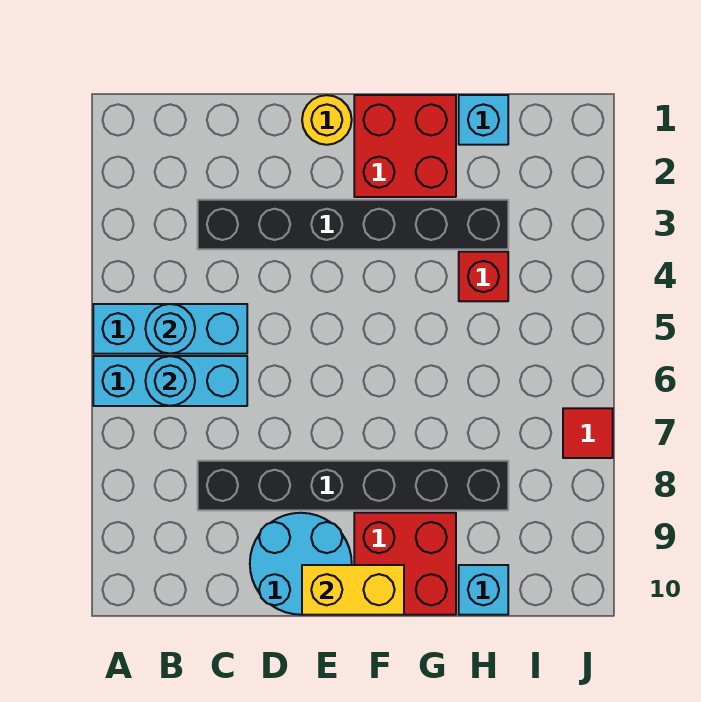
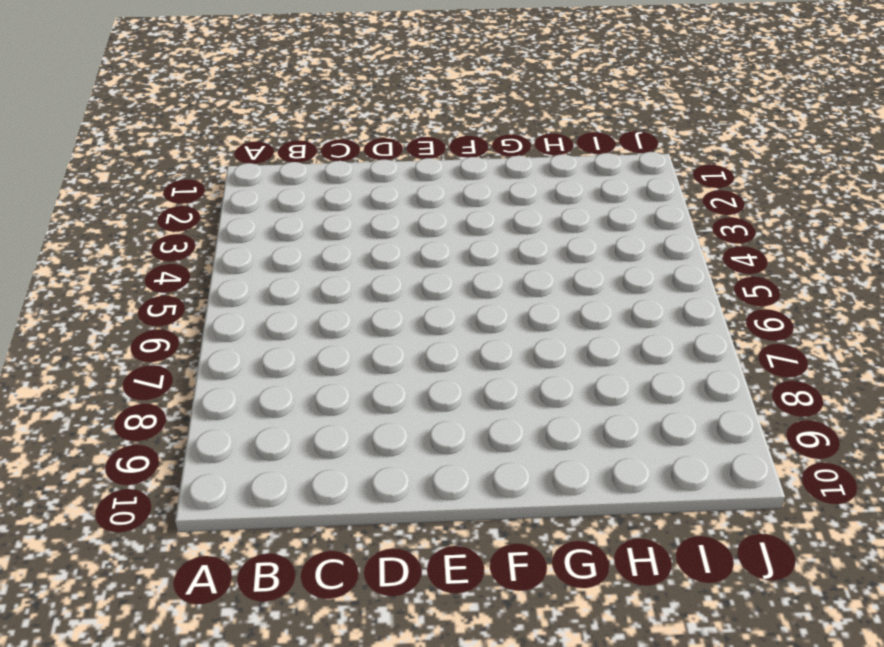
none -> cyan brick A5:C5 level 1
none -> cyan brick A6:C6 level 1
none -> black brick C3:H3 level 1

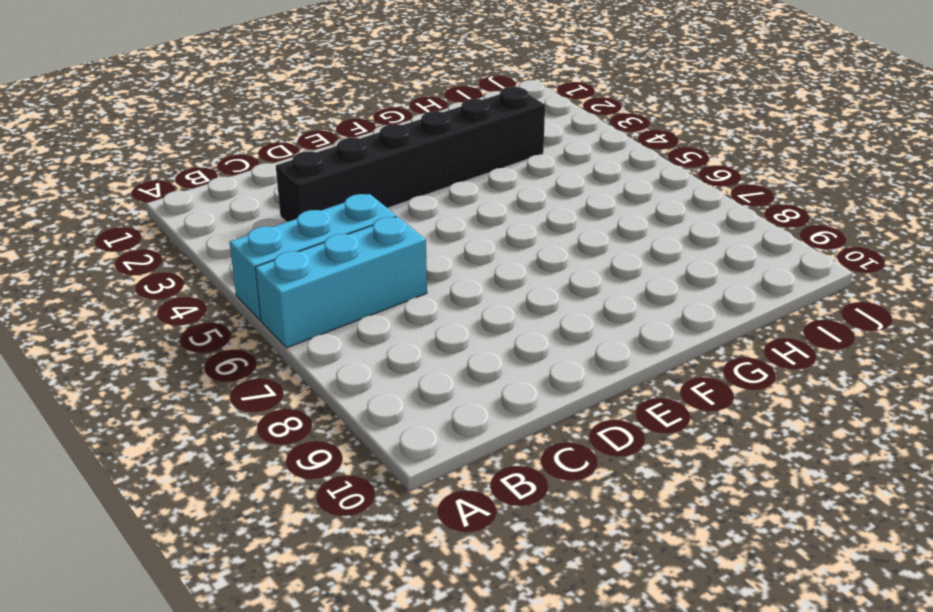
none -> black brick C8:H8 level 1
none -> cyan round brick D9:E10 level 1
none -> yellow round brick E1 level 1

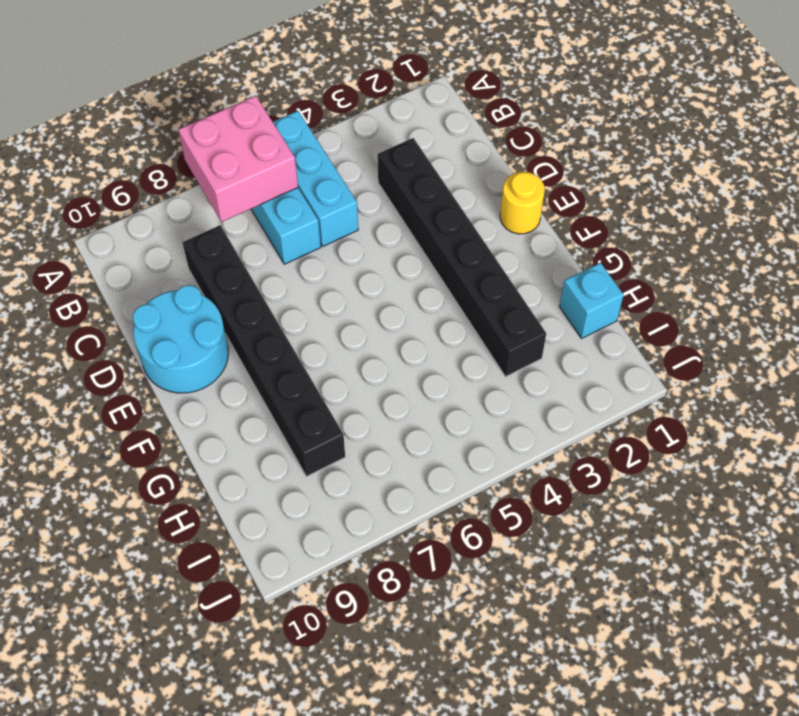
pink brick A6:B7 level 2 -> cyan round brick B6 level 2
none -> red brick F1:G2 level 1
none -> red brick F9:G10 level 1
none -> red brick H4 level 1

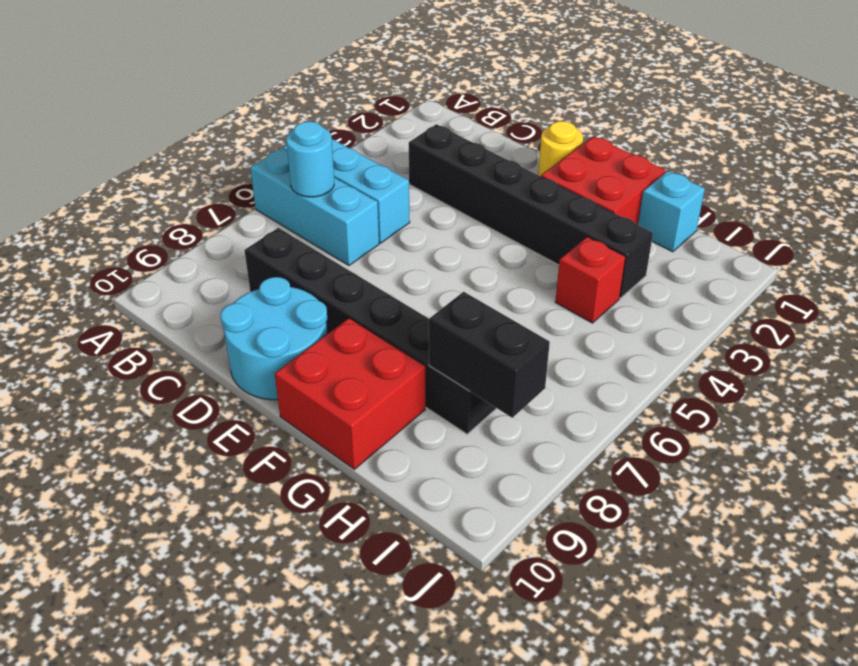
black brick H8:I8 level 2 -> none
none -> cyan brick H10 level 1
none -> red tile J7 level 1
none -> cyan round brick B5 level 2

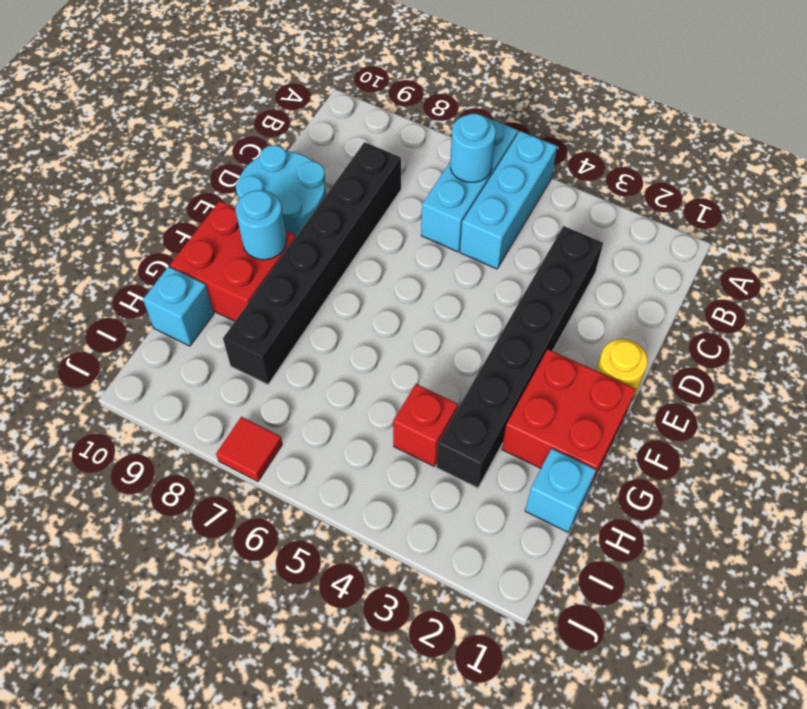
cyan round brick F9 level 2 -> cyan round brick B5 level 2
none -> yellow brick E10:F10 level 2

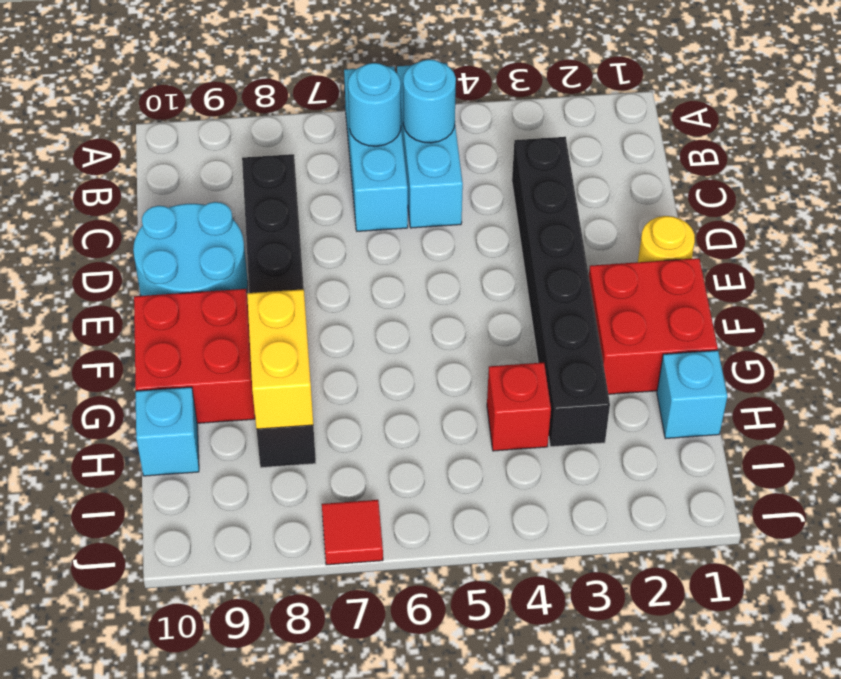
yellow brick G8:H8 level 2 -> yellow brick E10:F10 level 2

